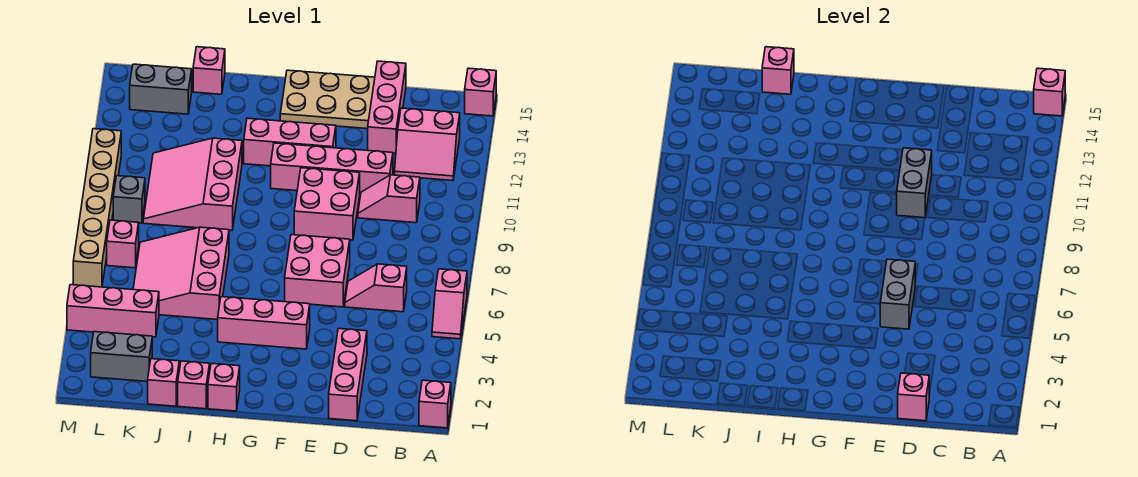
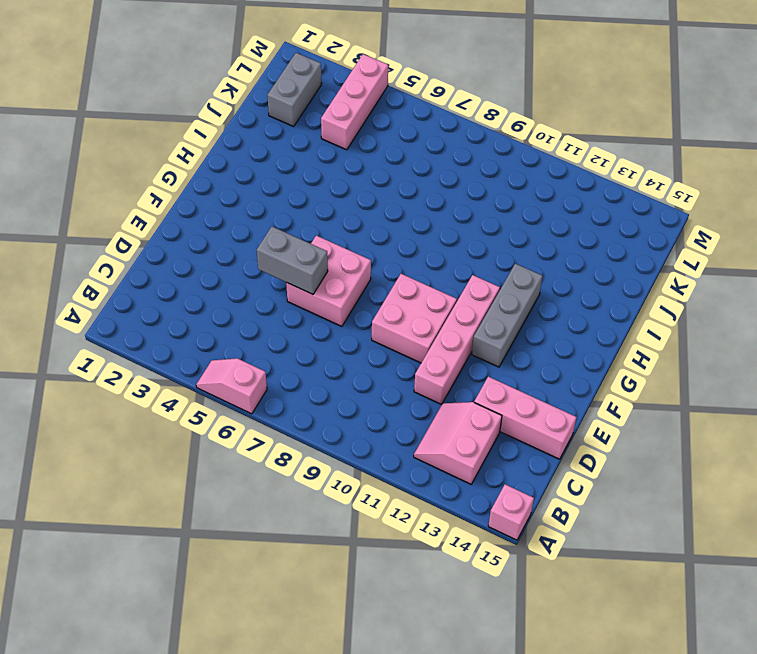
grey brick F12:H12 level 1 -> pink brick F12:H12 level 1
none -> pink brick A1 level 1
none -> pink slope C6:D6 level 1 top C
none -> pink slope C10:D10 level 1 top C
none -> pink brick D1:D3 level 1

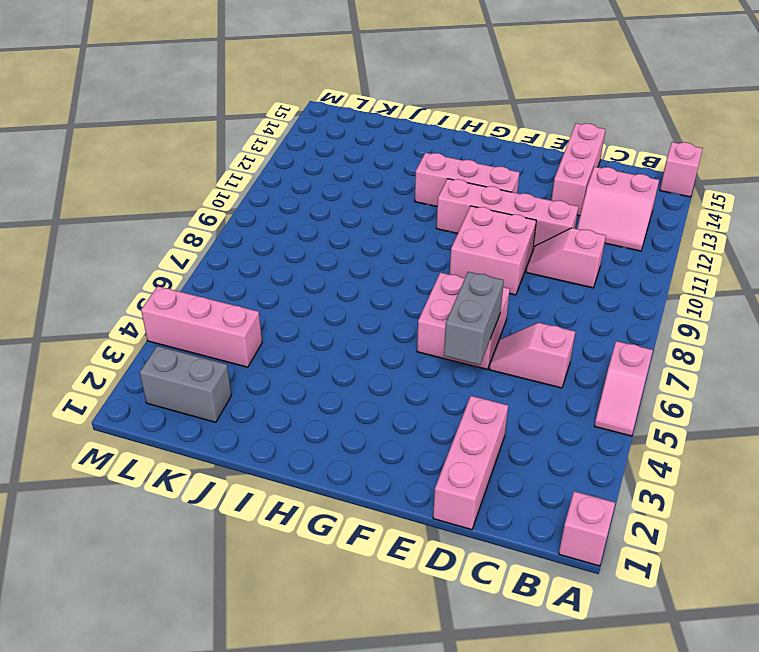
none -> tan plate E14:G15 level 1
none -> pink brick F4:H4 level 1
none -> pink brick H1 level 1
none -> pink brick I1 level 1

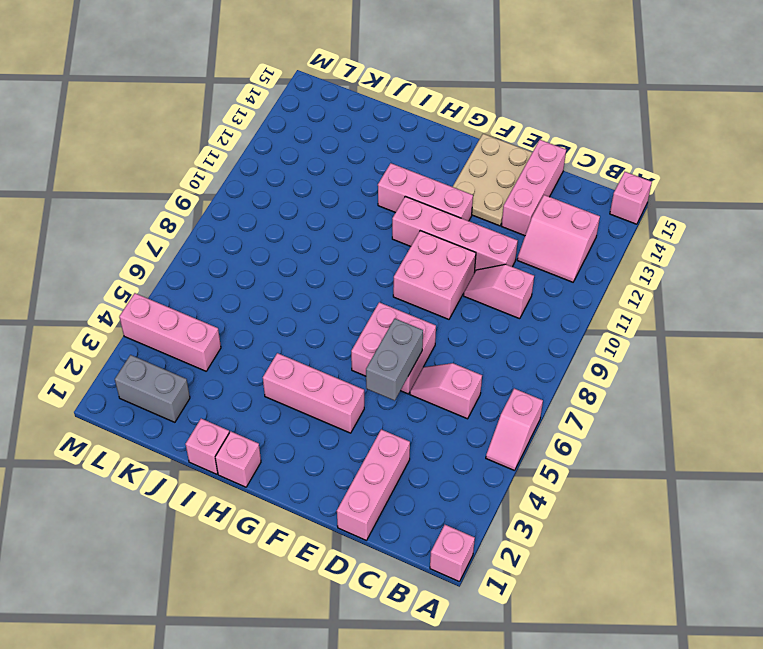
tan plate E13:F15 level 1 -> tan plate E14:G15 level 1
none -> pink slope I5:K7 level 1 top I
none -> pink slope I9:K11 level 1 top I
none -> pink brick J1 level 1
none -> pink brick J15 level 1

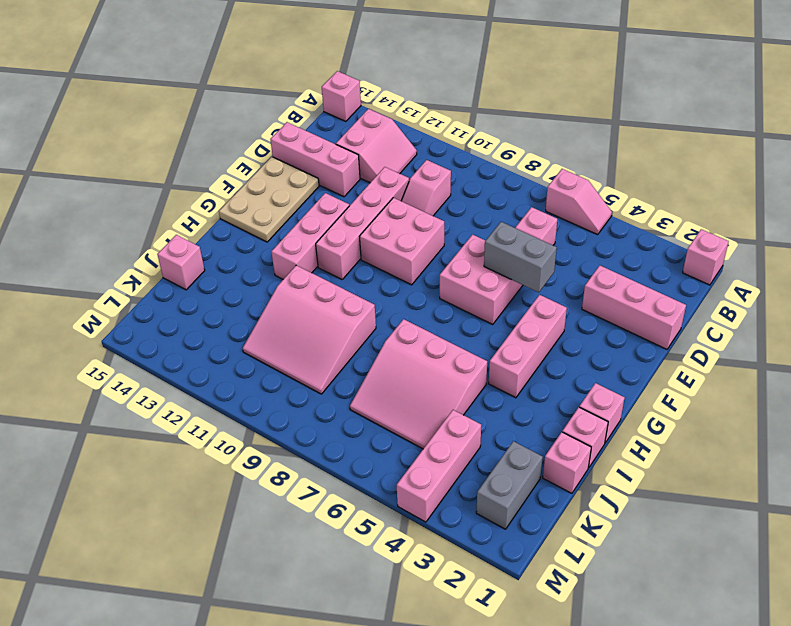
none -> grey brick K14:L14 level 1
none -> pink brick L7 level 1
none -> grey brick L9 level 1
none -> tan brick M6:M11 level 1

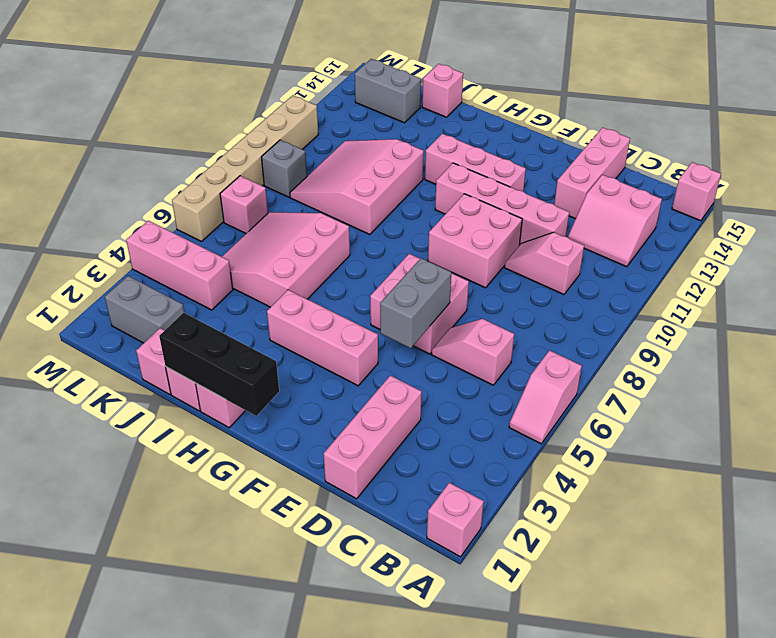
black brick G1:I1 level 2 -> none
none -> tan plate E14:G15 level 1
none -> pink brick A15 level 2
none -> pink brick D1 level 2
none -> grey brick E10:E11 level 2

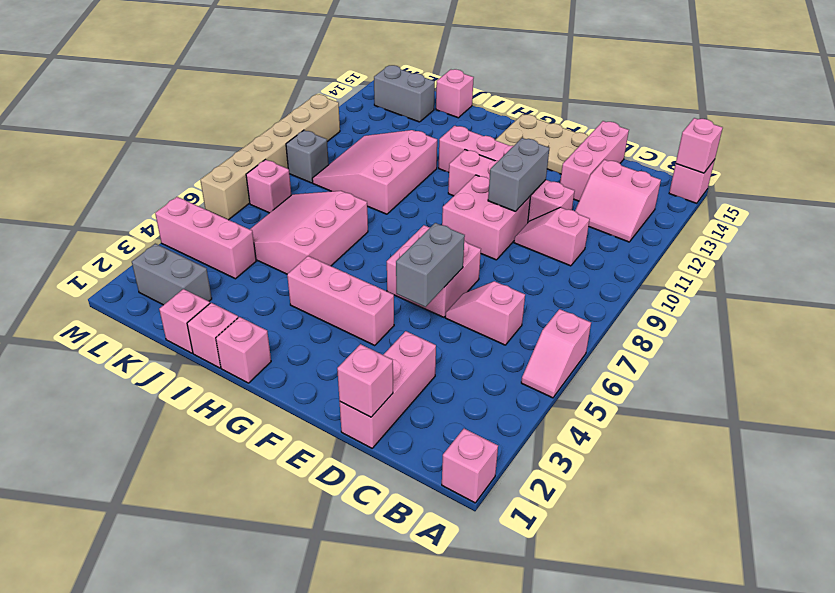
none -> pink brick J15 level 2

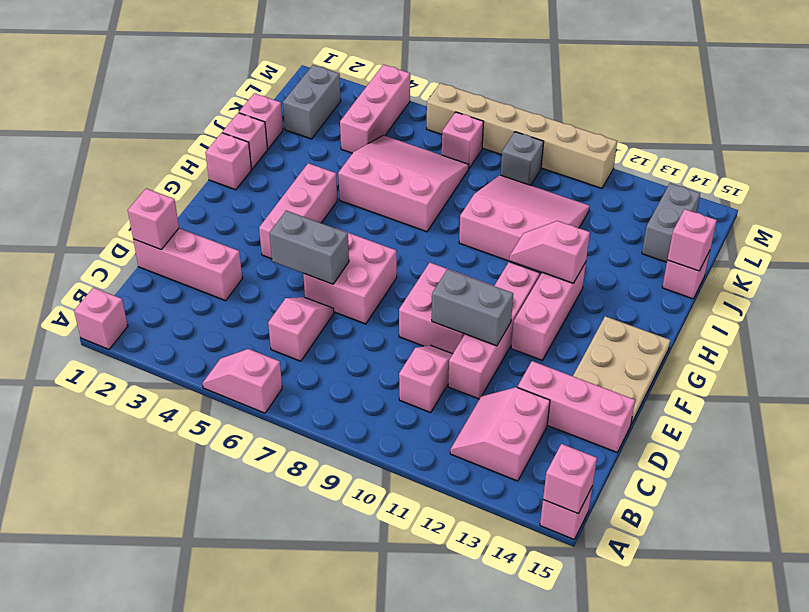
pink slope H11:H12 level 2 top 12 -> none

